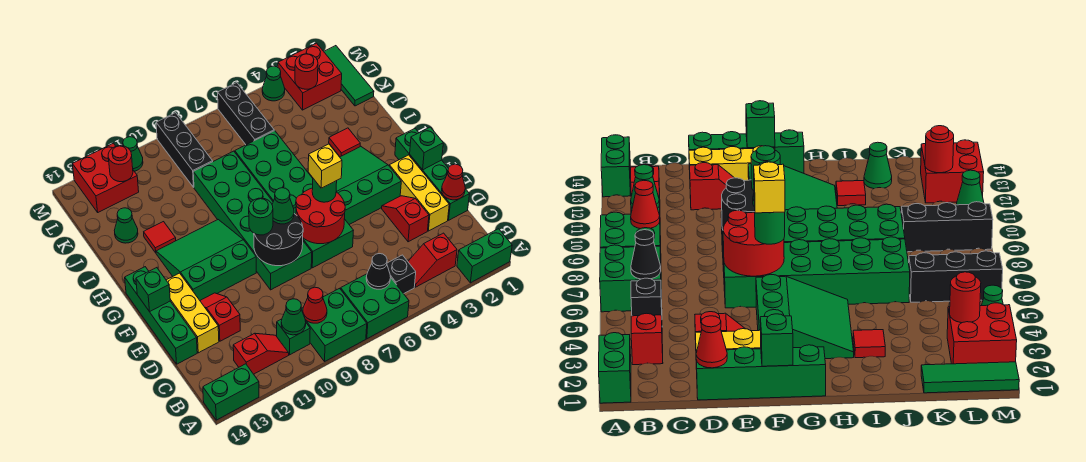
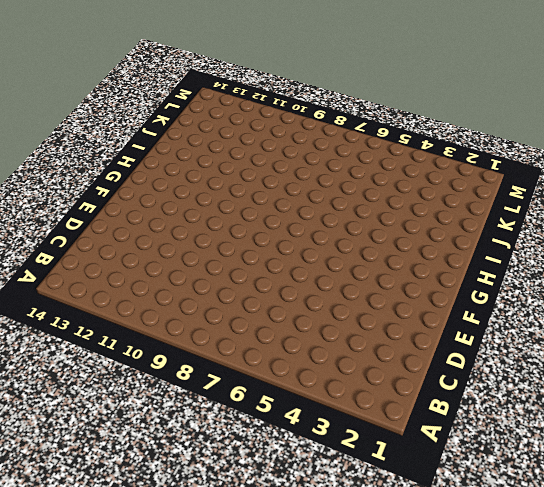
none -> green brick A1:A2 level 1
none -> green brick A6:B7 level 1
none -> green brick A8:B9 level 1
none -> green brick A13:A14 level 1

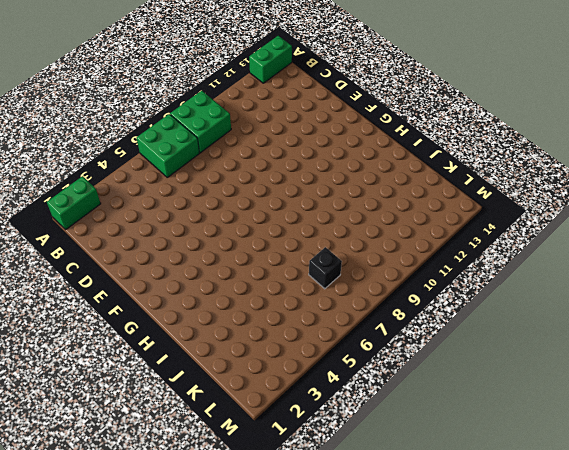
black brick K7 level 1 -> black brick B5 level 1
none -> red slope B3:B4 level 1 top 3
none -> green brick B10 level 1
none -> red slope B11:B12 level 1 top 12
none -> green brick D1:G1 level 1

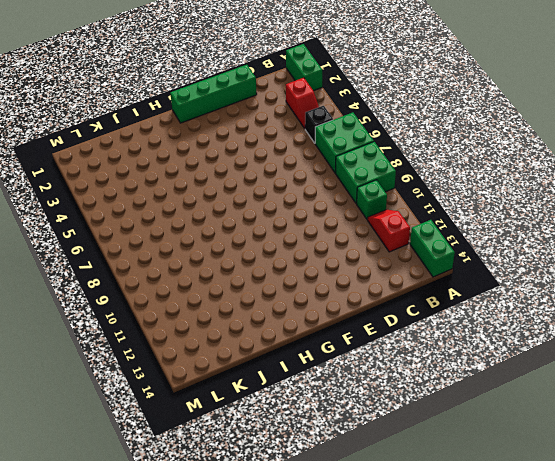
none -> yellow brick D2:F2 level 1
none -> red slope D3:E3 level 1 top D
none -> red slope D12:E12 level 1 top D
none -> yellow brick D13:F13 level 1

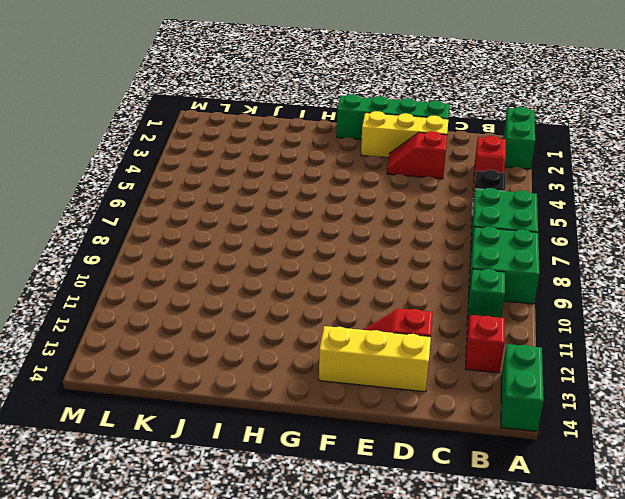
none -> green brick D14:G14 level 1
none -> green brick E6:J7 level 1
none -> green brick E8:J9 level 1
none -> green slope F3:H5 level 1 top F

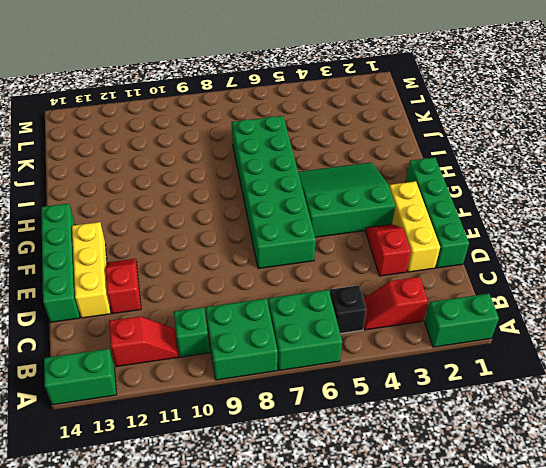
none -> green brick E8:J9 level 1
none -> green slope F10:H12 level 1 top F
none -> red tile I3 level 1
none -> red tile I12 level 1

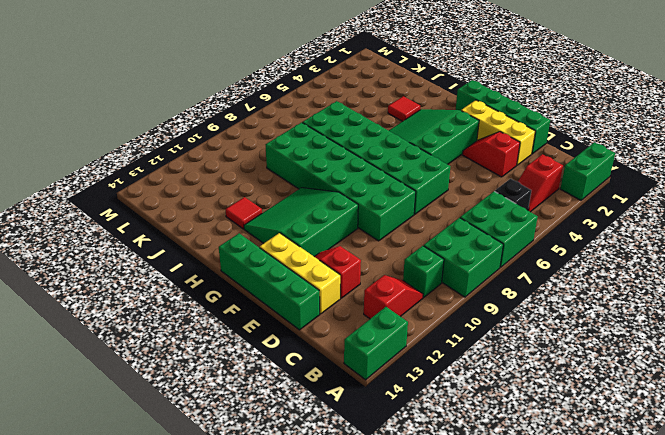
none -> green cone J13 level 1
none -> green tile K1:M1 level 1
none -> black brick K6:M6 level 1
none -> black brick K9:M9 level 1

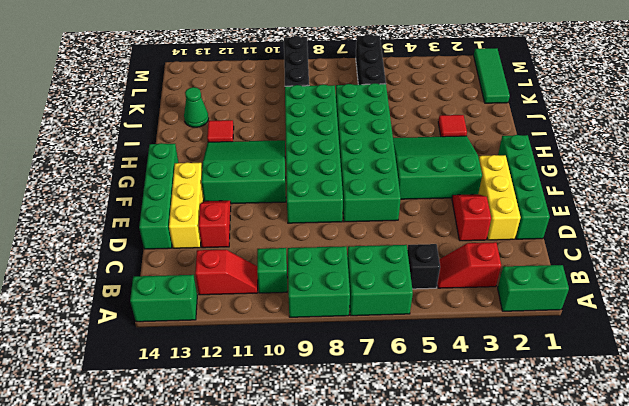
none -> red brick L2:M3 level 1
none -> red brick L12:M13 level 1
none -> green cone M4 level 1
none -> green cone M11 level 1

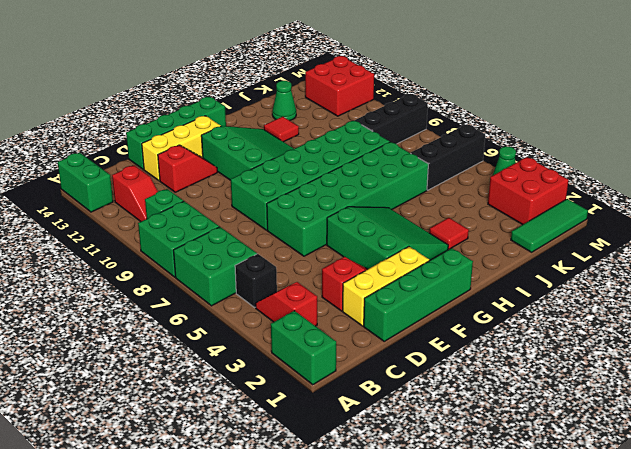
none -> green cone M11 level 1
none -> black cone B6 level 2
none -> red cone B9 level 2
none -> green cone B10 level 2

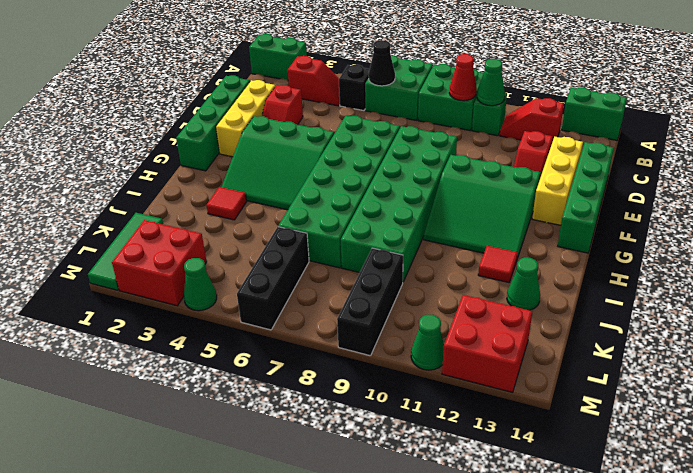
none -> red cone D1 level 2
none -> red round brick E6:F7 level 2
none -> black round brick E8:F9 level 2
none -> green brick F1 level 2

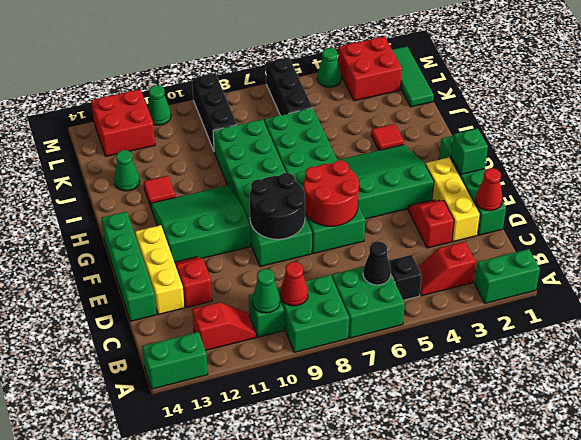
none -> green brick F14 level 2
none -> red round brick L3 level 2
none -> red round brick L12 level 2
none -> green round brick F6 level 3

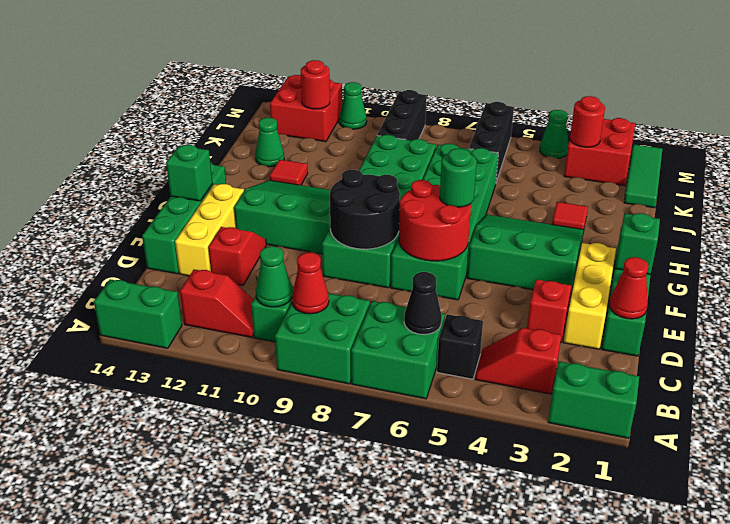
none -> green cone F8 level 3
none -> green round brick F9 level 3
none -> yellow brick F6 level 4

